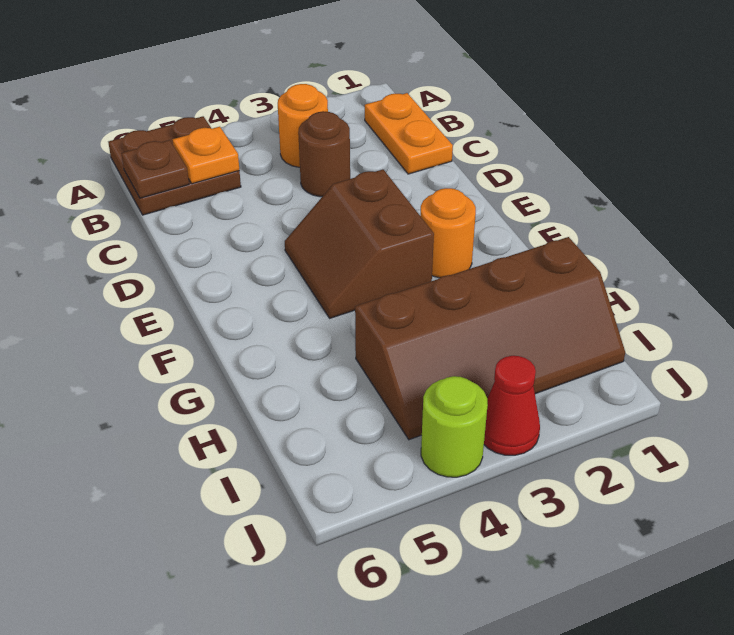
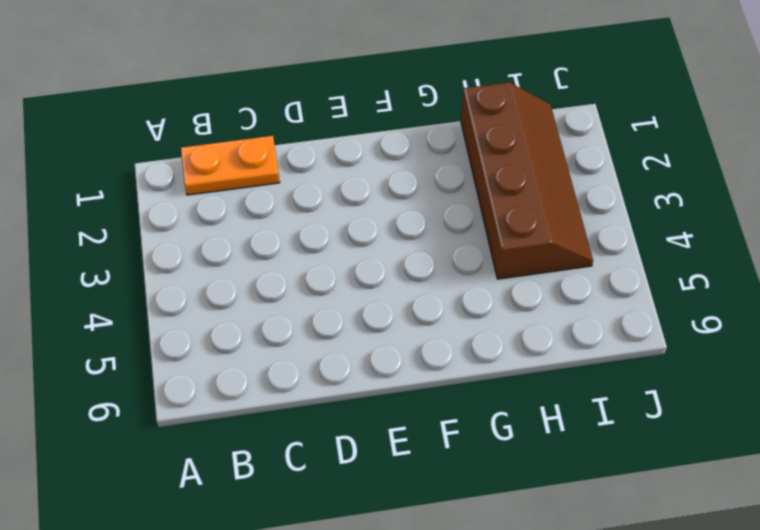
none -> brown plate A5:B6 level 1
none -> orange round brick B3 level 1

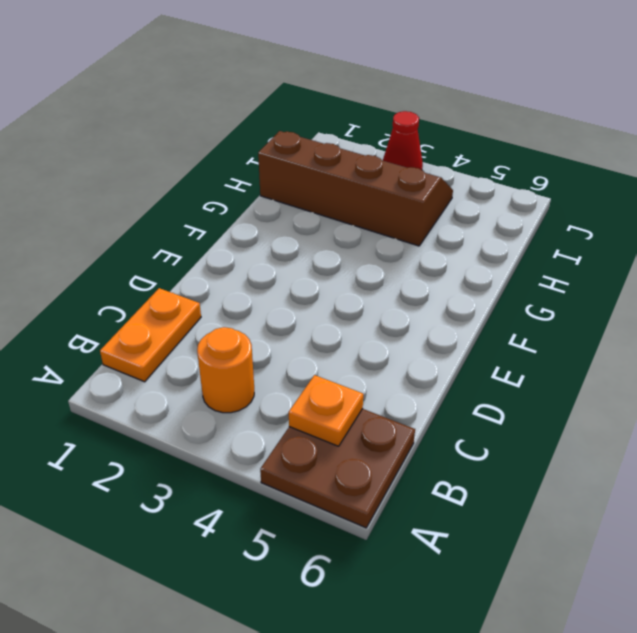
none -> brown round brick C3 level 1
none -> brown slope E3:F4 level 1 top 3

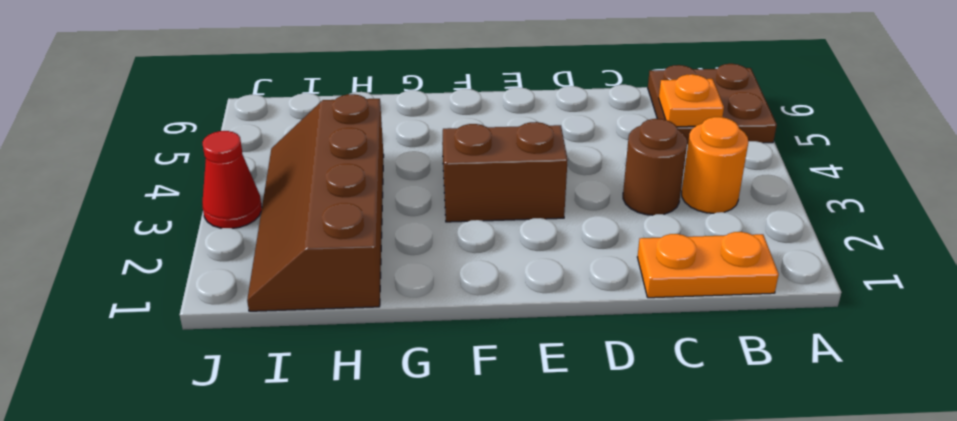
none -> orange round brick F2 level 1
none -> lime round brick J4 level 1

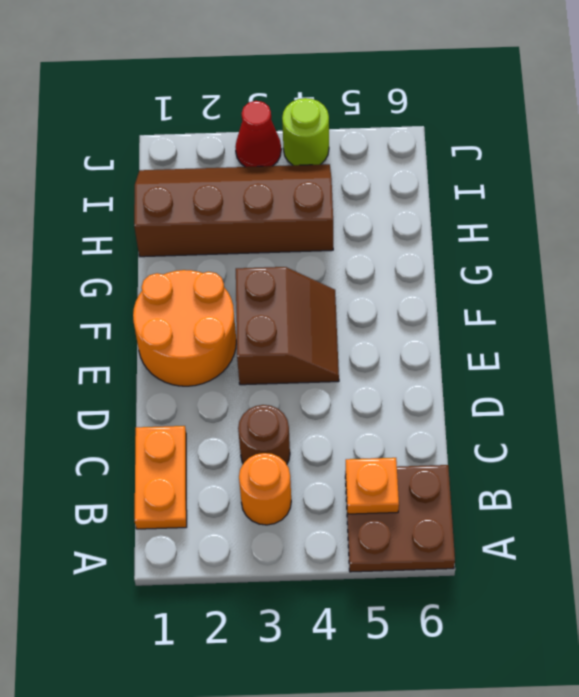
orange round brick E1:F2 level 1 -> orange round brick F2 level 1
none -> brown plate B6 level 2

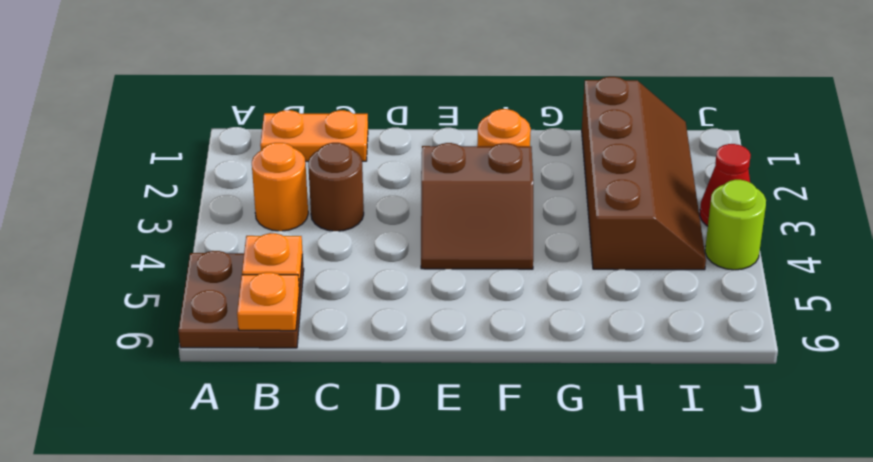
orange plate B6 level 2 -> brown plate B6 level 2

